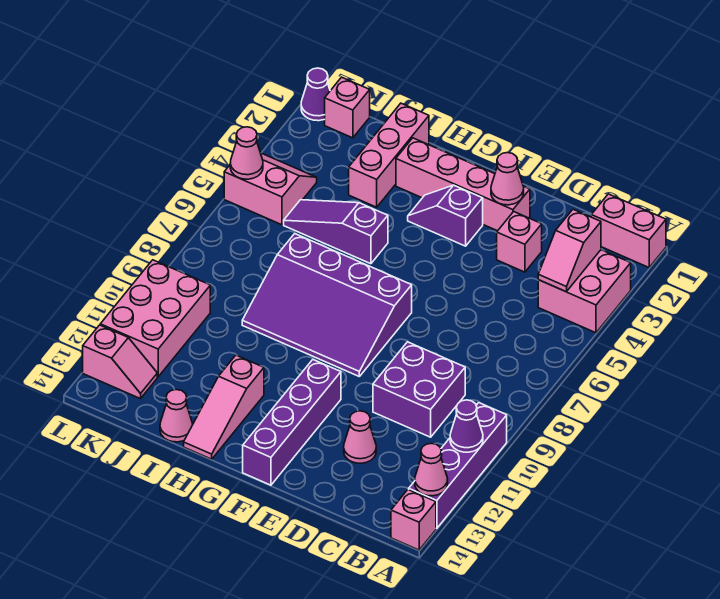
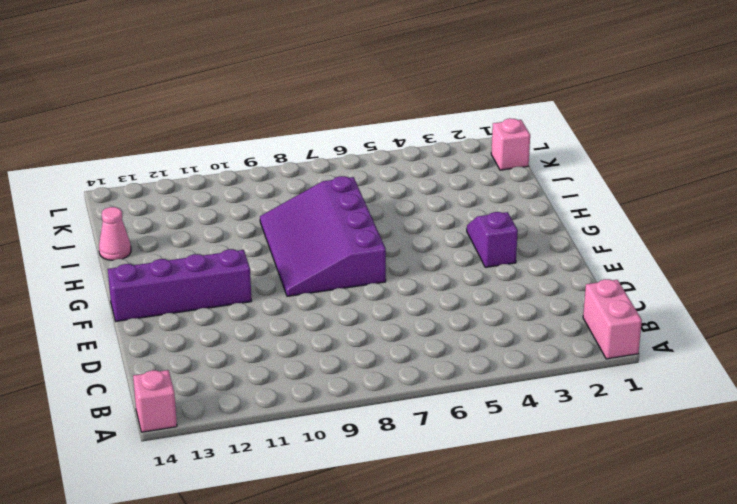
none -> pink brick A3:B4 level 1
none -> purple brick A10:A13 level 1
none -> purple brick C9:D10 level 1

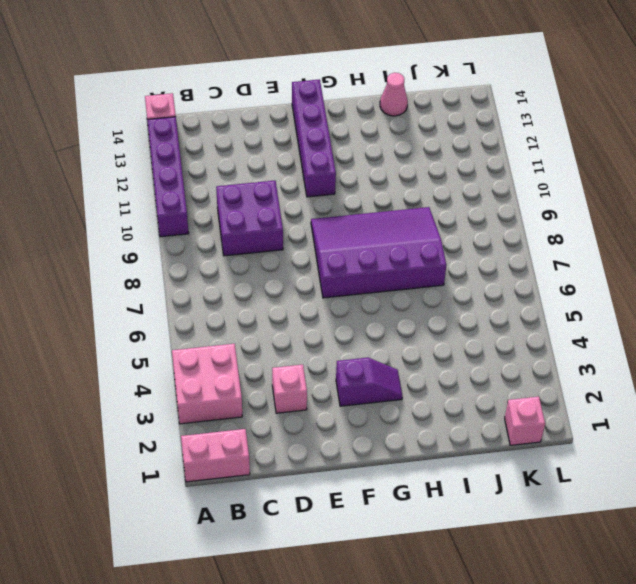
none -> pink cone D12 level 1
none -> pink brick E2:H2 level 1
none -> purple slope H5:J5 level 1 top H

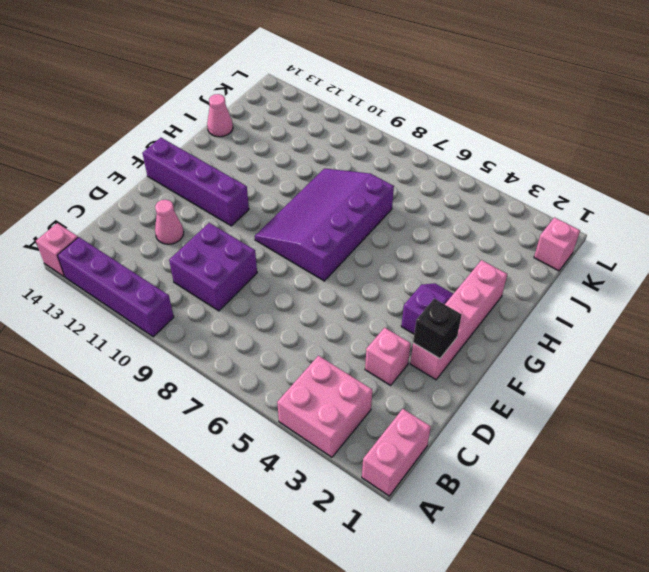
black brick E2 level 2 -> pink cone E2 level 2
none -> purple slope H5:J5 level 1 top H
none -> pink slope H12:H14 level 1 top 12
none -> pink brick I1:I3 level 1

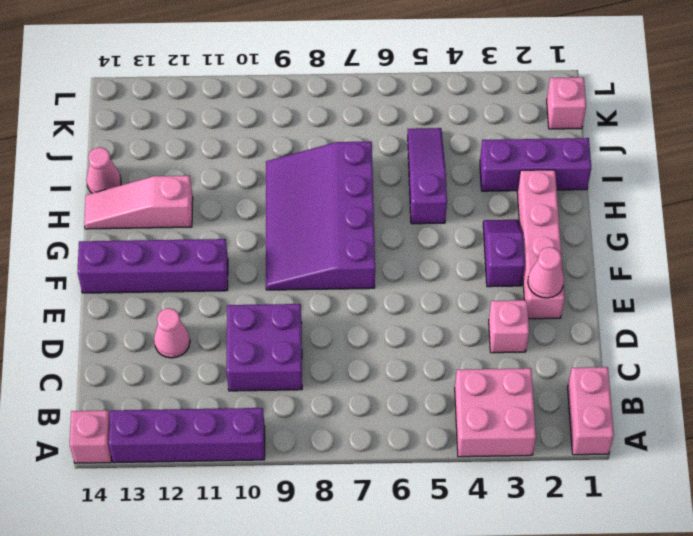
purple brick I1:I3 level 1 -> pink brick I1:I3 level 1
none -> pink slope K4:L5 level 1 top 5
none -> pink brick K10:L12 level 1
none -> pink slope K13:L13 level 1 top L

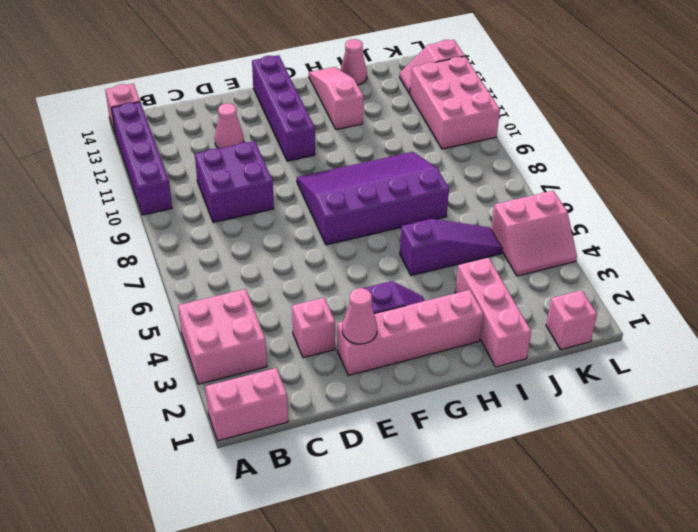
none -> purple cone L1 level 1
none -> purple cone A11 level 2
none -> pink cone A13 level 2

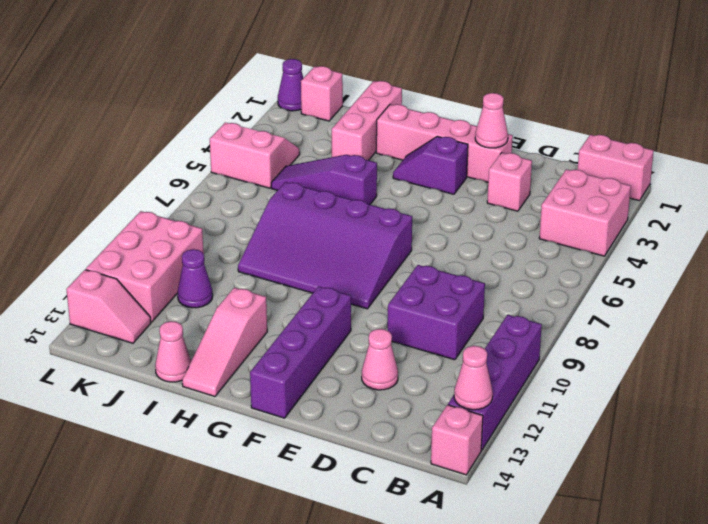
purple cone J11 level 1 -> purple cone A11 level 2
none -> pink slope B3:B4 level 2 top 3
none -> pink cone L5 level 2

